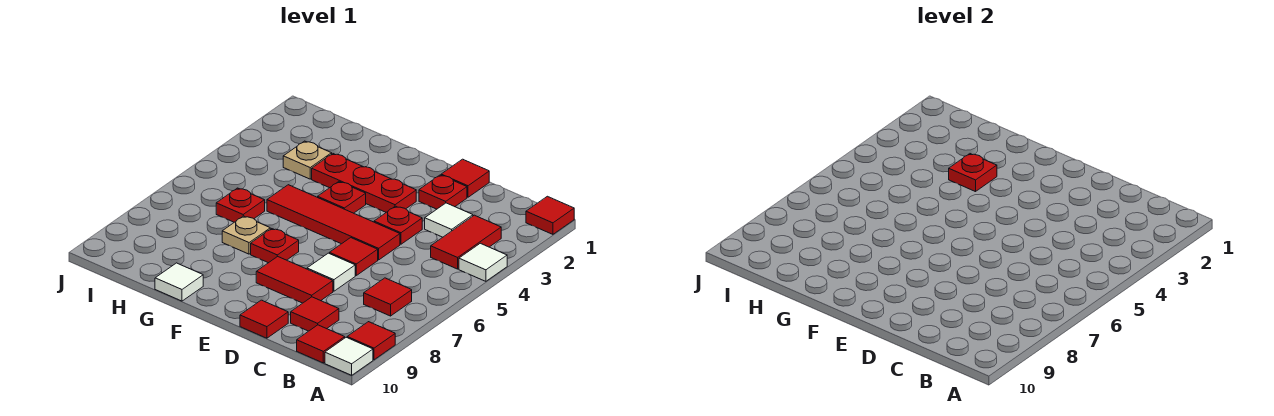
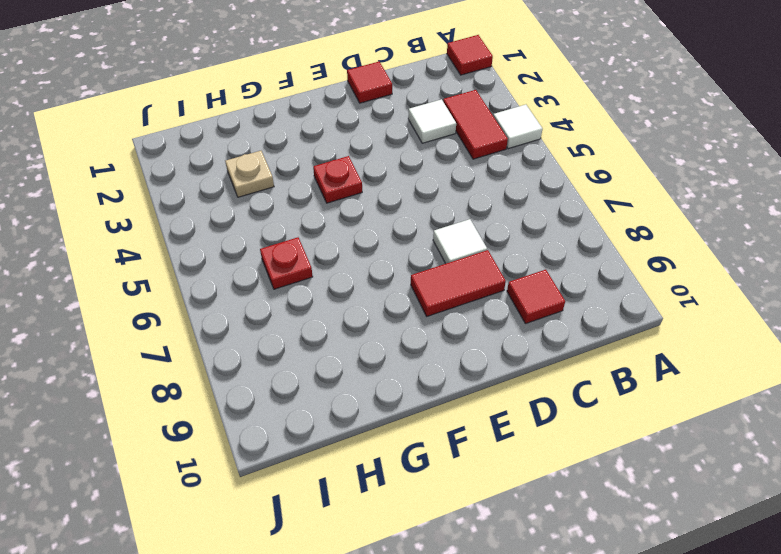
none -> red tile A9 level 1
none -> white tile A10 level 1
none -> red tile B7 level 1

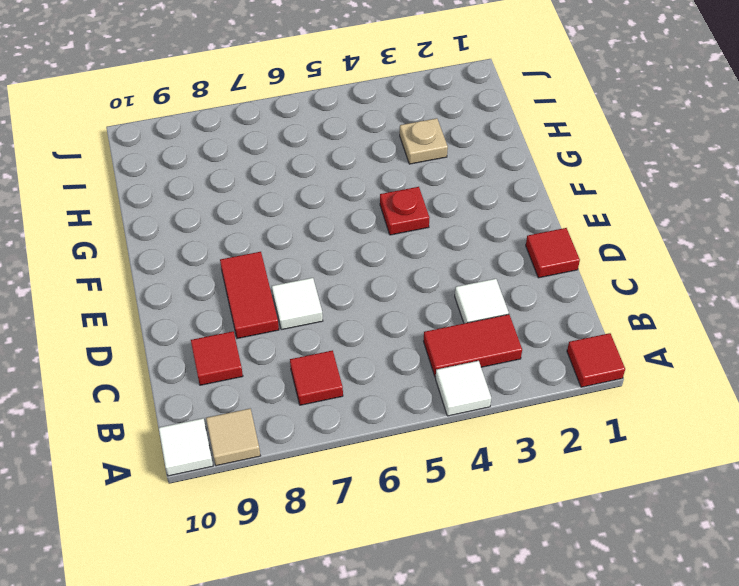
tan tile A9 level 1 -> red tile A9 level 1
none -> red tile B10 level 1
none -> red plate D2 level 1
none -> red plate D4 level 1

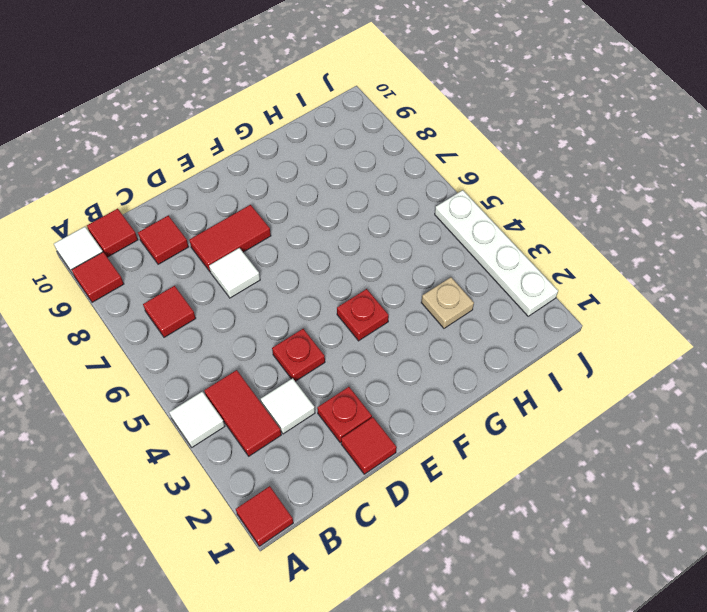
white plate J2:J5 level 1 -> none
none -> red tile D5:G5 level 1
none -> red tile D6 level 1
none -> red tile D10 level 1

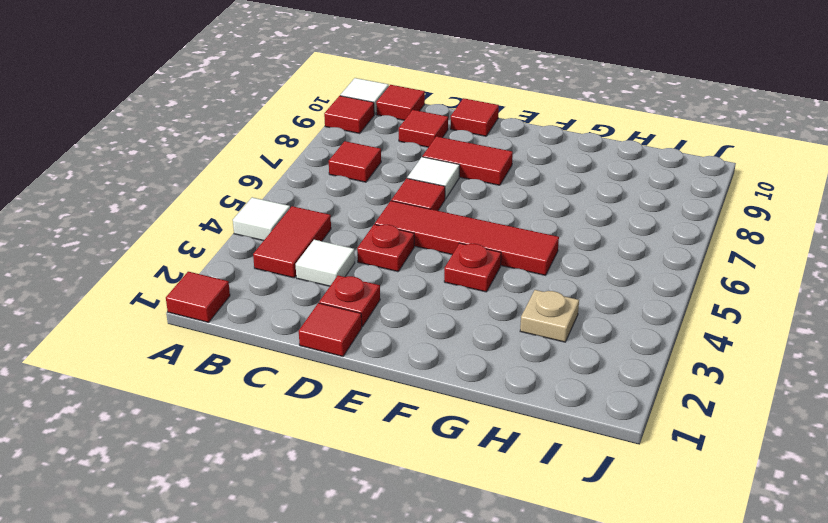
none -> red plate E3:G3 level 1
none -> red plate F7 level 1
none -> tan plate G7 level 1

